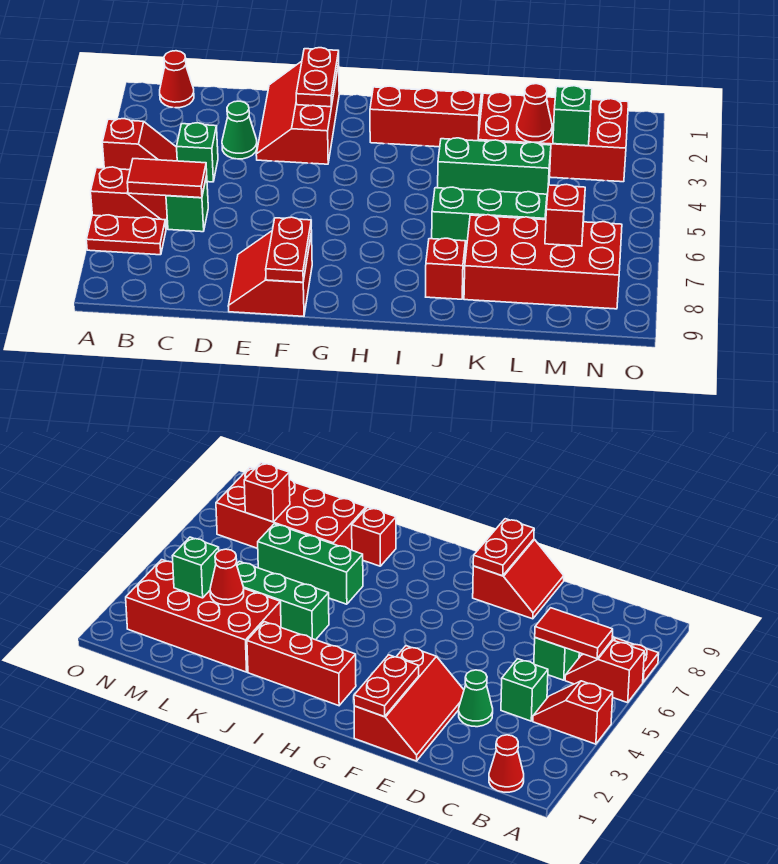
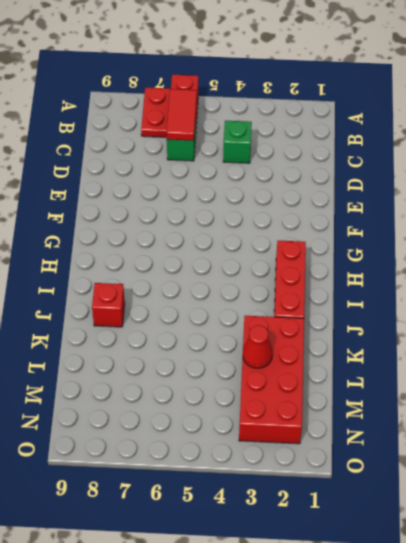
none -> red slope A4:B4 level 1 top A
none -> red cone B1 level 1
none -> green cone D3 level 1

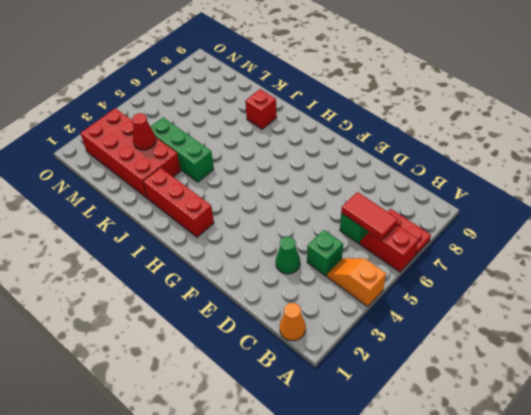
orange slope A4:B4 level 1 top A -> red slope A4:B4 level 1 top A
orange cone B1 level 1 -> red cone B1 level 1
none -> red slope E1:F3 level 1 top F
none -> red slope E8:F9 level 1 top F
none -> green brick J6:L6 level 1

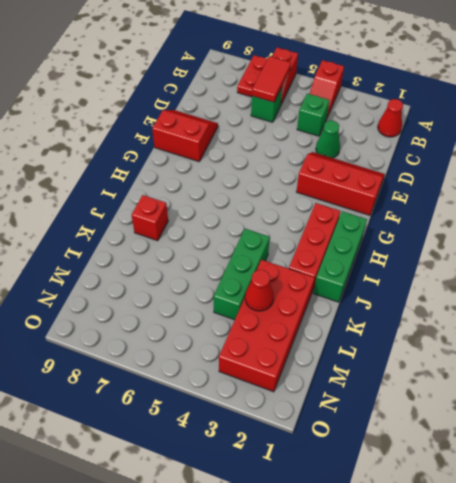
green brick H1:J1 level 1 -> green brick J6:L6 level 1
none -> red brick K7:N8 level 1
none -> red plate F1:F2 level 2
none -> red plate F8:F9 level 2

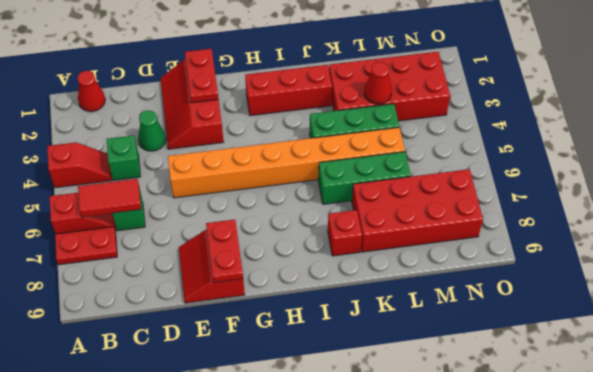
orange brick E5:L5 level 1 -> none
none -> green brick M3 level 2
none -> red brick M7 level 2

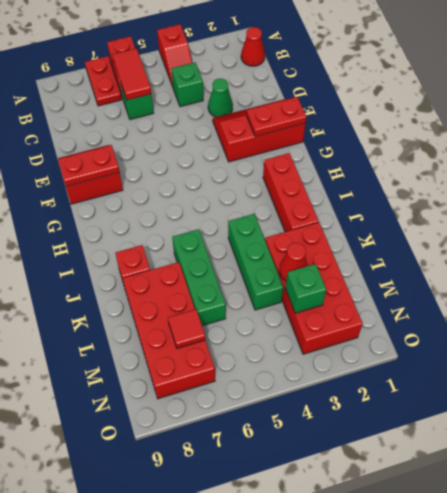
red tile M7 level 2 -> red brick M7 level 2

